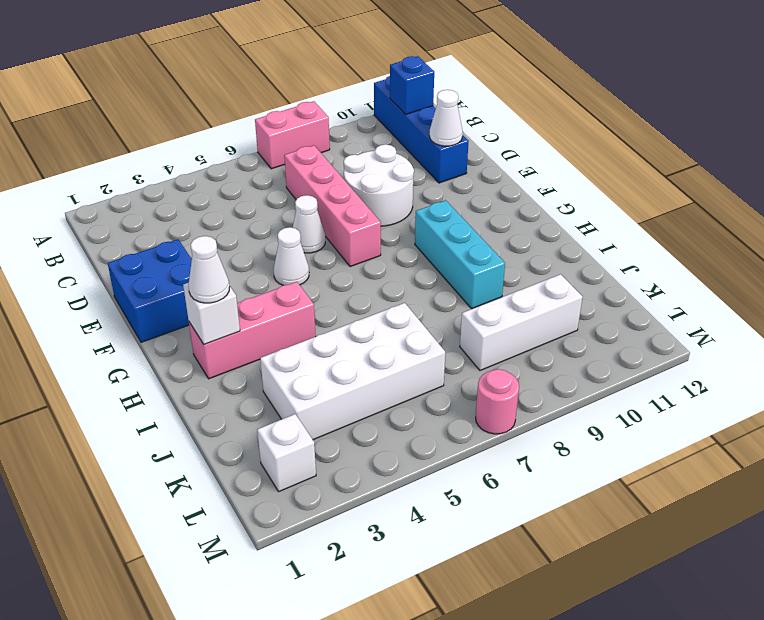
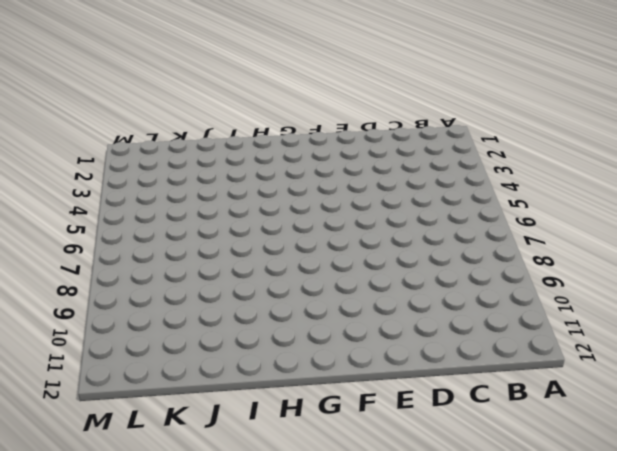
none -> pink brick A7:A8 level 1
none -> blue brick A11:D11 level 1
none -> pink brick C7:F7 level 1

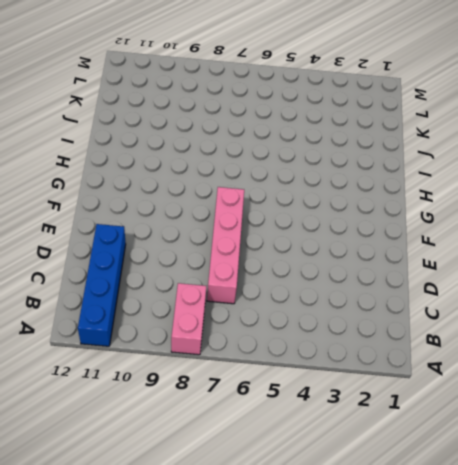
pink brick A8:B8 level 1 -> pink brick A7:A8 level 1
none -> white round brick D8:E9 level 1
none -> blue brick E1:F2 level 1
none -> white cone E6 level 1

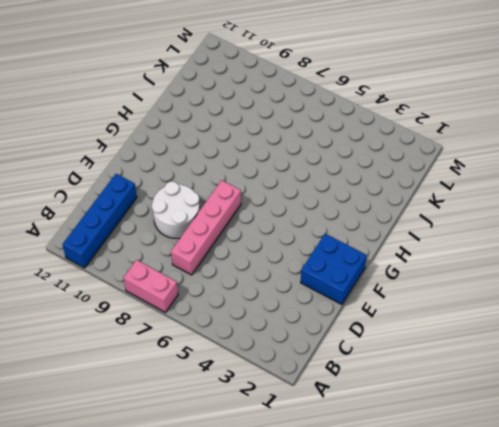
none -> white cone E6 level 1
none -> white cone F5 level 1
none -> cyan brick G9:I9 level 1

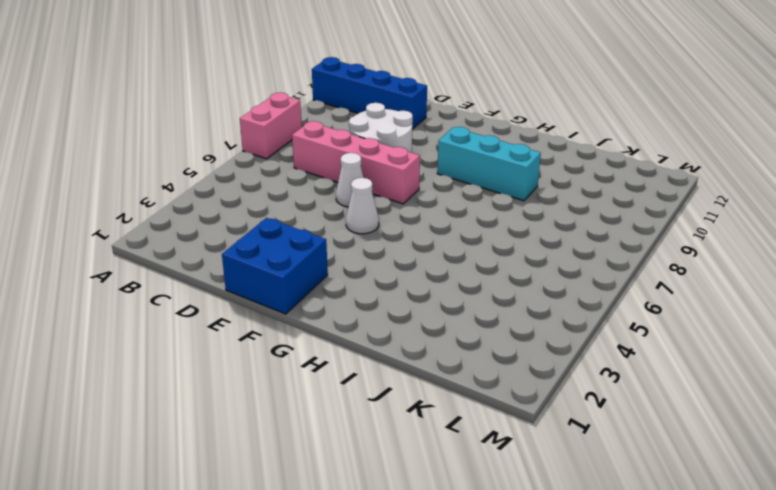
none -> pink brick H2:H4 level 1
none -> white brick J3:K6 level 1
none -> white brick K8:K10 level 1

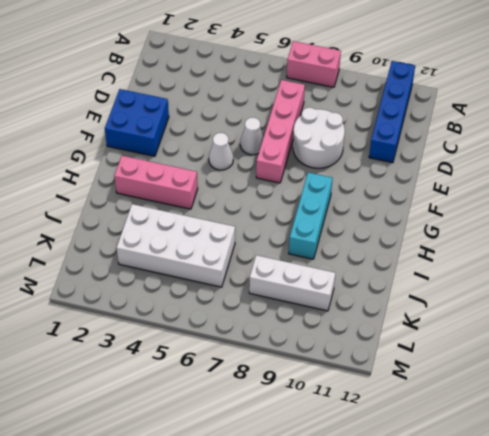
none -> white brick L2 level 1
none -> pink round brick M7 level 1
none -> blue brick B11 level 2

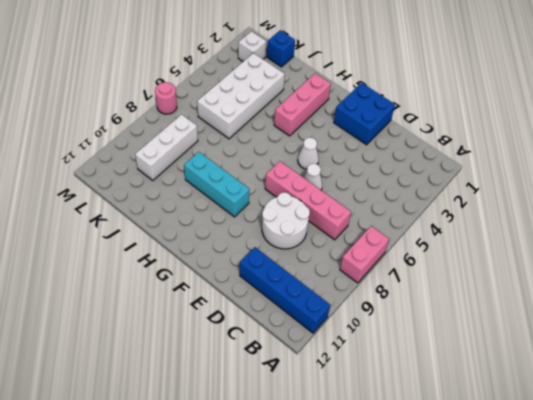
blue brick K1 level 1 -> blue brick B11 level 2
none -> white cone D11 level 2
none -> white brick H2 level 2
none -> white cone H2 level 3

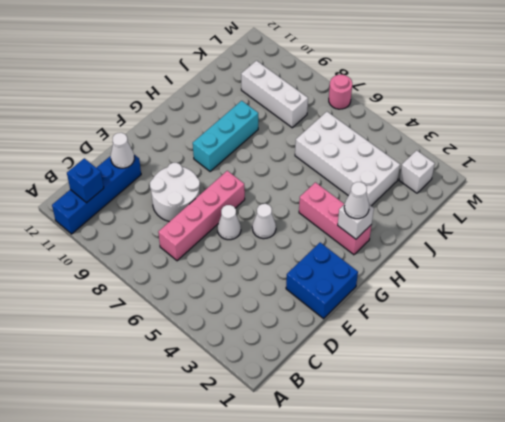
none -> pink brick A7:A8 level 1

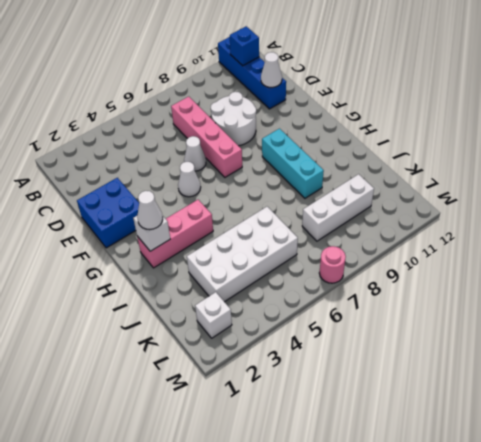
none -> pink brick A7:A8 level 1

